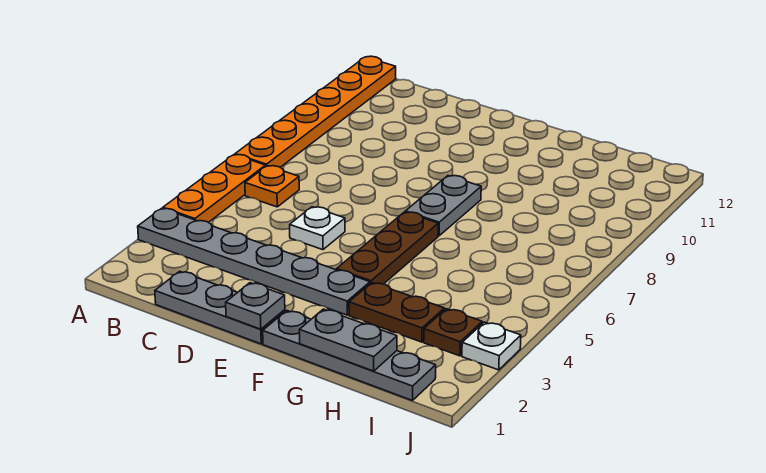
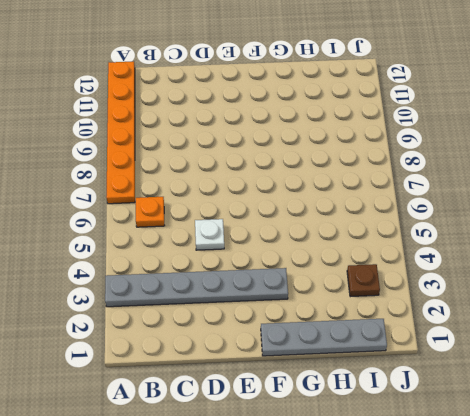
none -> orange plate A4:A6 level 1
none -> grey plate C1:E1 level 1
none -> brown plate F4:F6 level 1

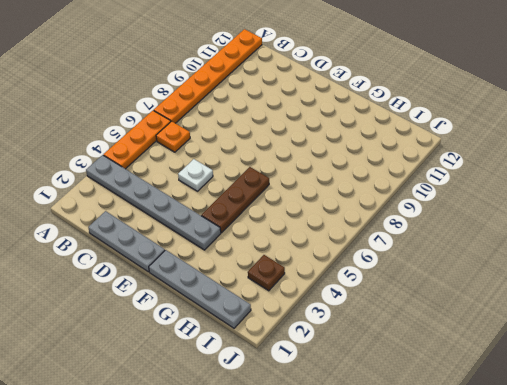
none -> grey plate F7:F8 level 1
none -> brown plate G3:H3 level 1
none -> white plate J3 level 1

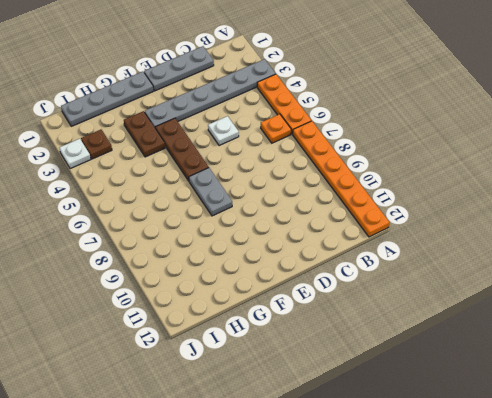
brown plate G3:G4 level 1 -> brown plate G3:H3 level 1
none -> grey plate E1 level 2
none -> grey plate G1:H1 level 2

